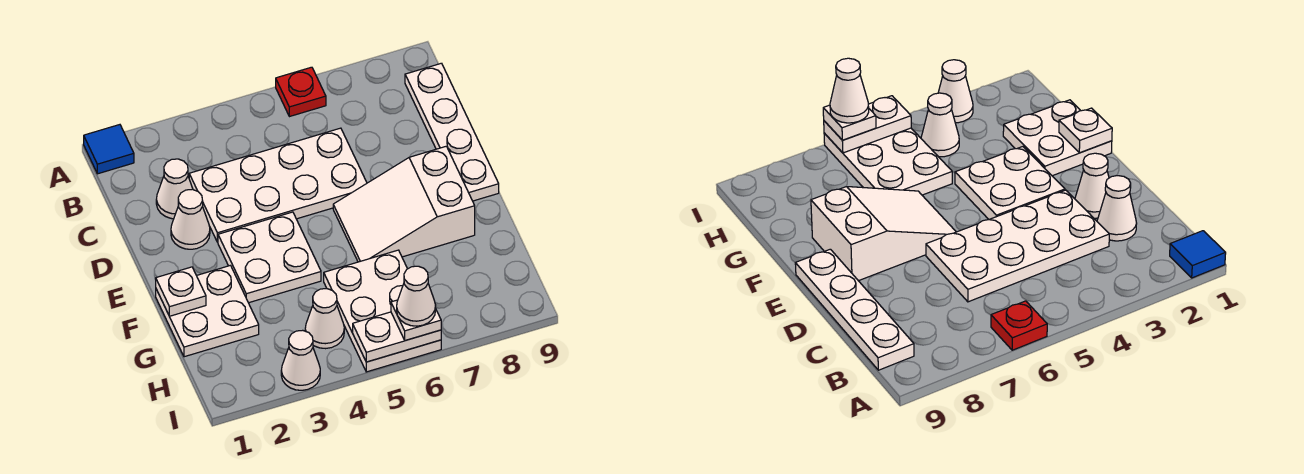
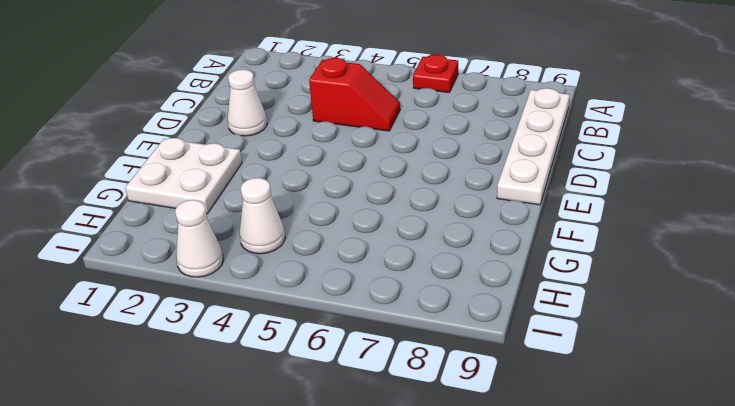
red slope C4:C5 level 1 top 4 -> white plate C3:D6 level 1
none -> blue tile A1 level 1
none -> white cone C2 level 1
none -> white plate E3:F4 level 1

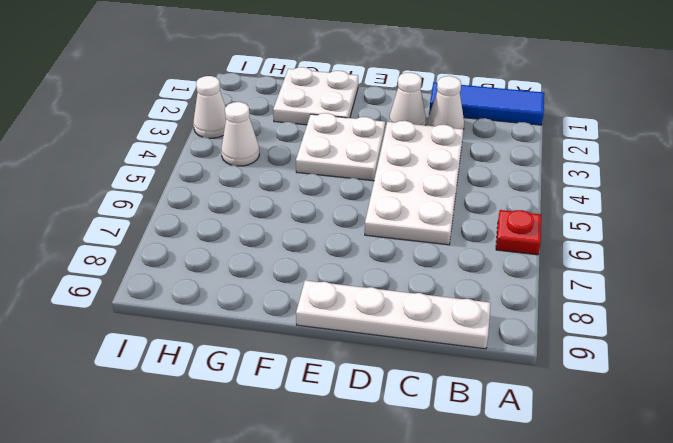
blue tile A1:C1 level 1 -> blue tile A1 level 1
none -> white slope E6:F8 level 1 top 8
none -> white plate G5:I6 level 1
none -> white plate F1 level 2

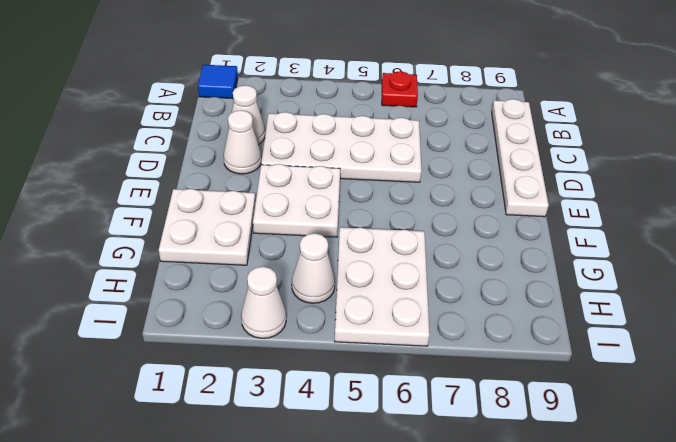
none -> white slope E6:F8 level 1 top 8
none -> white plate F1 level 2
none -> white plate I5:I6 level 2

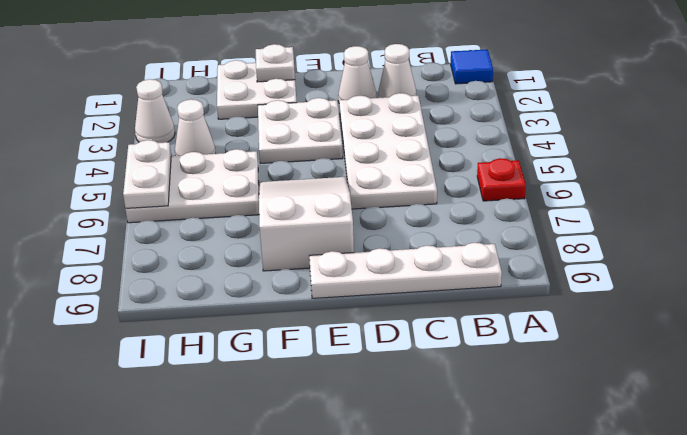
none -> white plate I6 level 3
none -> white cone I6 level 4

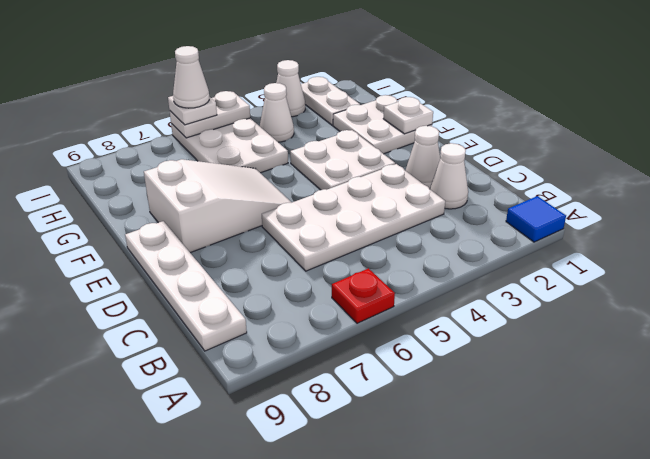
white plate H2:I2 level 1 -> none

